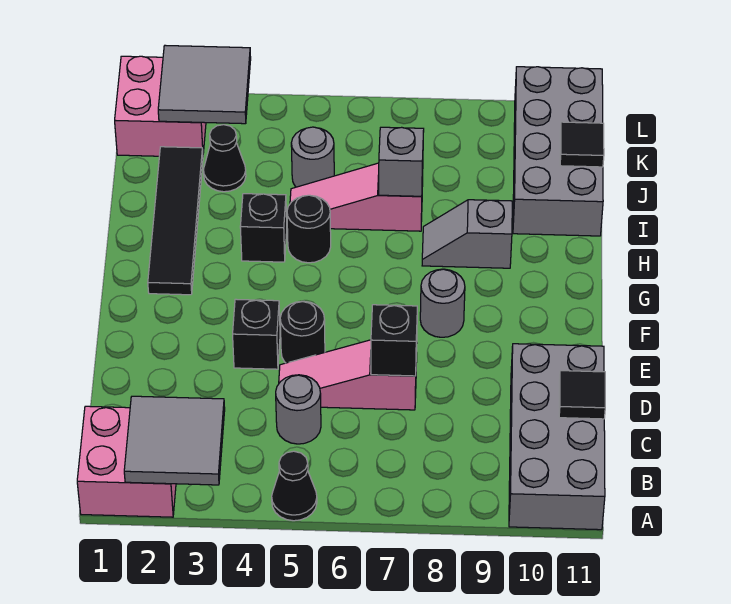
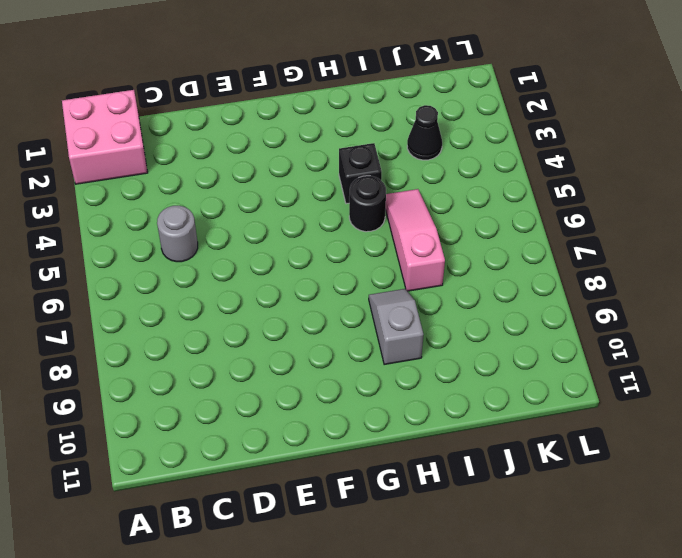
none -> black cone A5 level 1
none -> grey brick A10:D11 level 1
none -> pink slope D5:D7 level 1 top 7

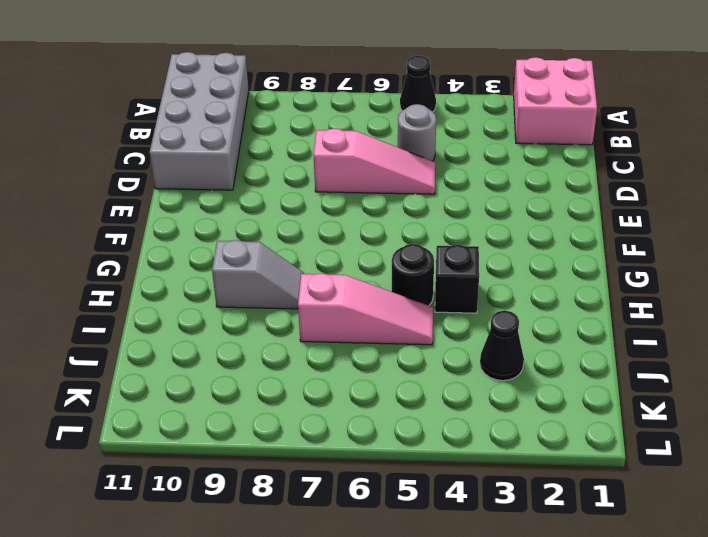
none -> black brick E4 level 1
none -> black round brick E5 level 1
none -> grey round brick F8 level 1

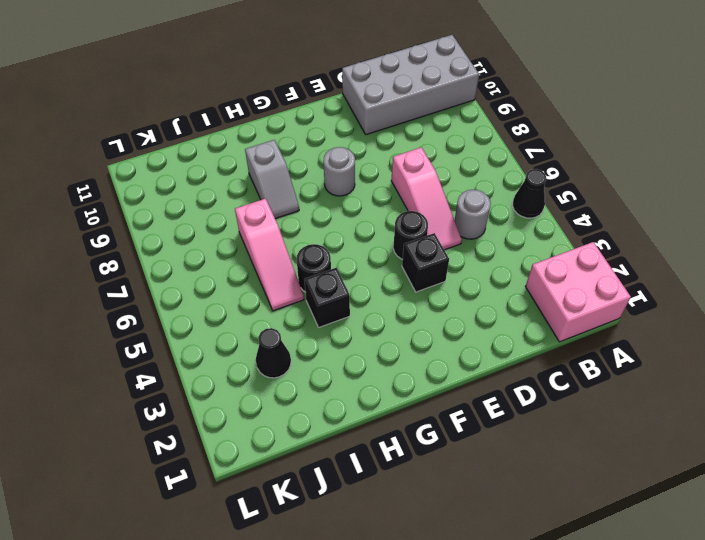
none -> black tile G2:J2 level 1
none -> grey brick I10:L11 level 1
none -> grey round brick J5 level 1

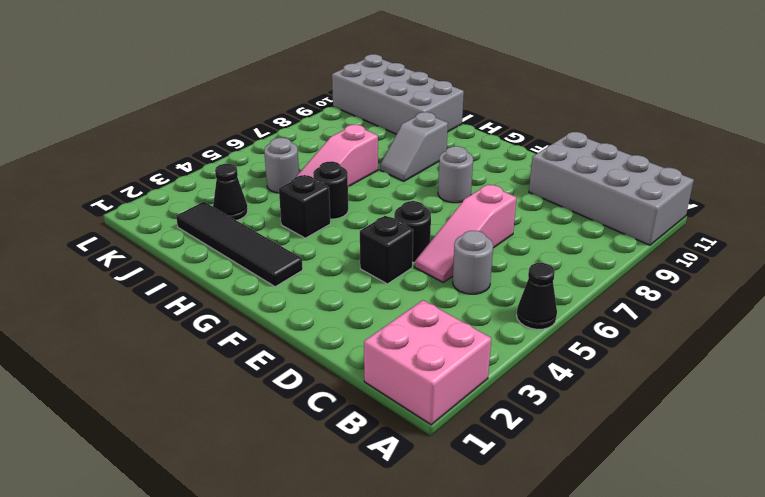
none -> pink brick K1:L2 level 1
none -> grey tile A2:B3 level 2
none -> black tile C11 level 2

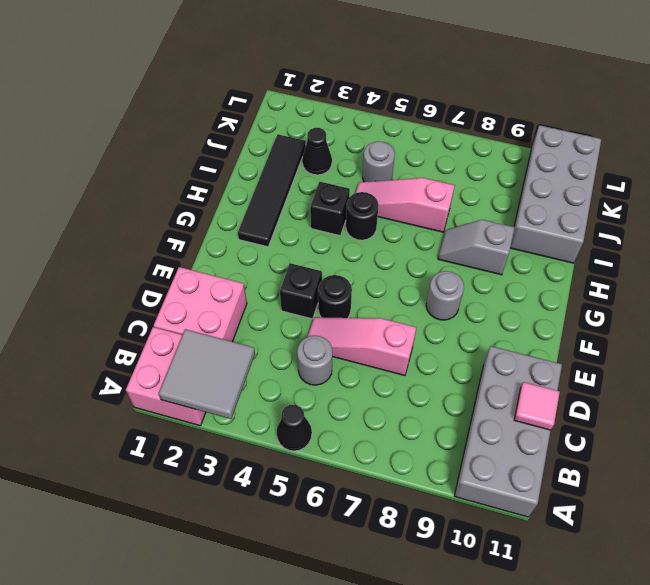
pink brick C1:D2 level 1 -> pink brick K1:L2 level 1
pink tile C11 level 2 -> black tile C11 level 2
none -> black brick D7 level 2
none -> grey brick I7 level 2
none -> black tile J11 level 2

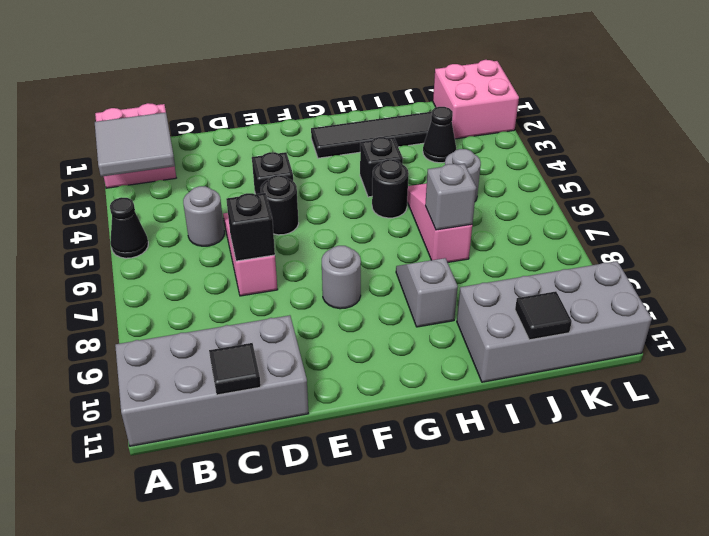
none -> grey tile K2:L3 level 2

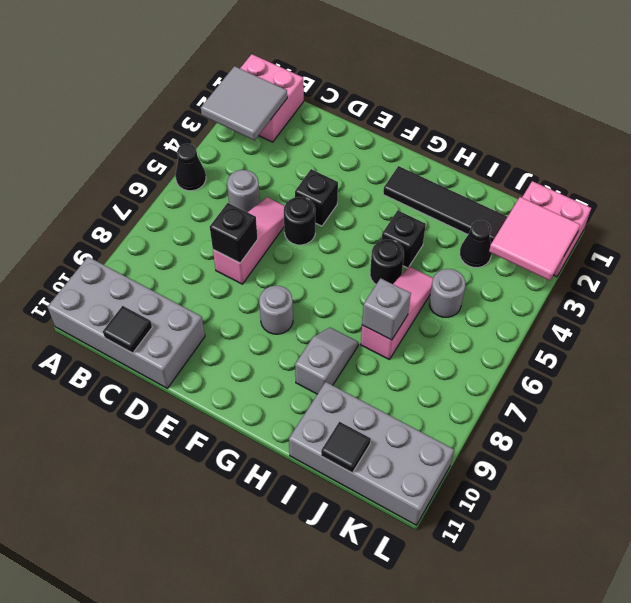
pink tile K2:L3 level 2 -> grey tile K2:L3 level 2

